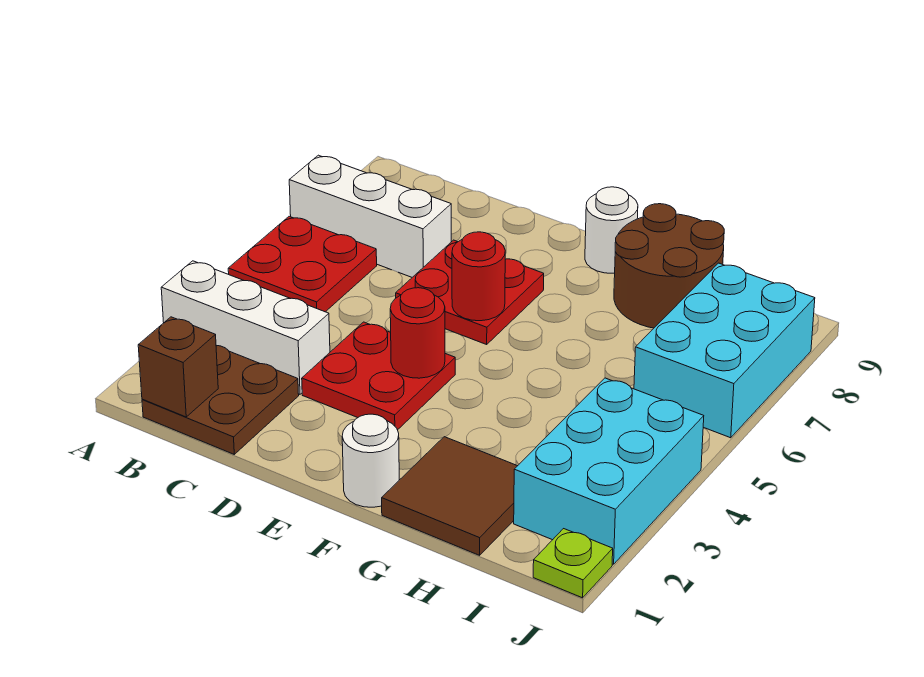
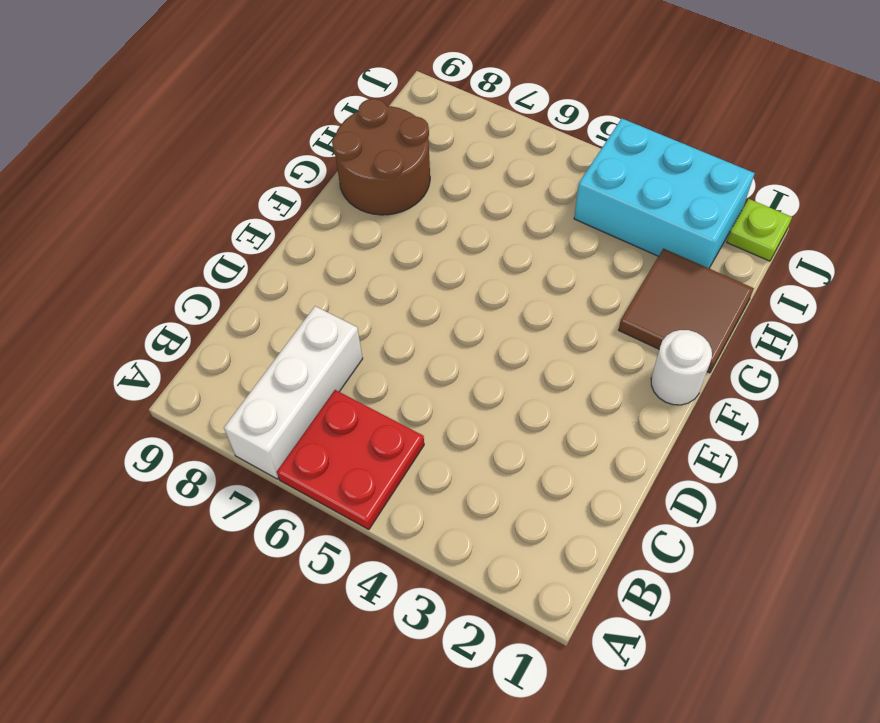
none -> white brick A3:C3 level 1
none -> brown plate B1:C2 level 1
none -> red plate D3:E4 level 1

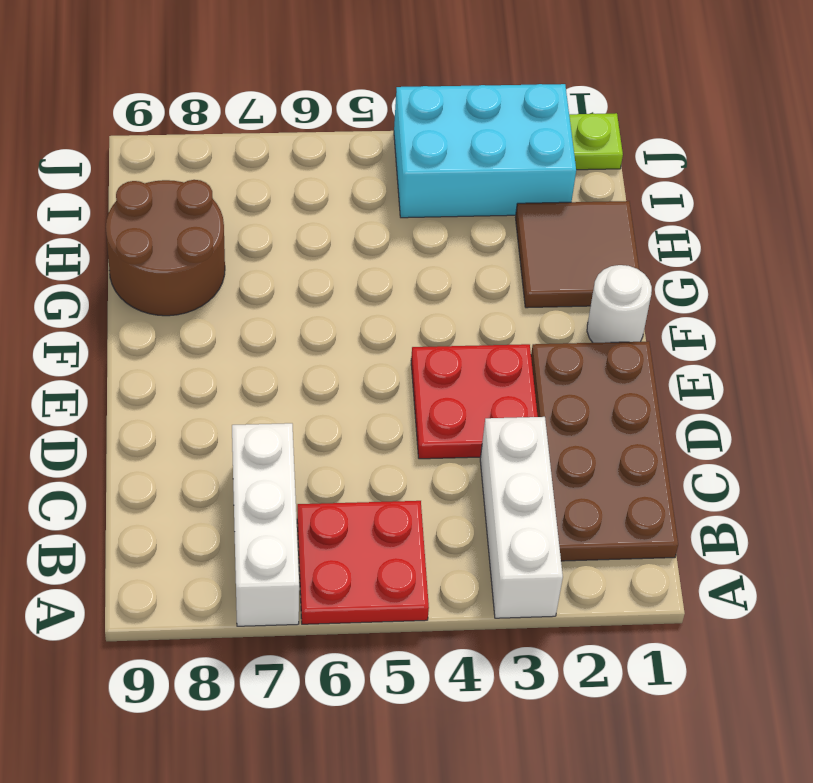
brown plate B1:E2 level 1 -> brown plate B1:C2 level 1
none -> red plate D6:E7 level 1
none -> white round brick F9 level 1
none -> cyan brick I6:J8 level 1

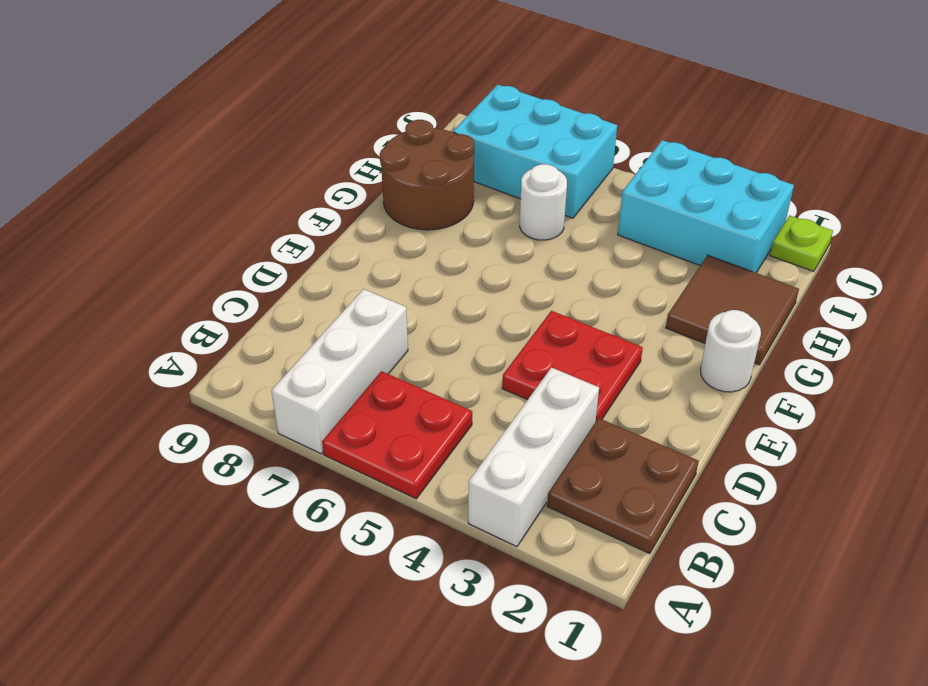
white round brick H6 level 1 -> white round brick F9 level 1
none -> red plate D6:E7 level 1
none -> brown brick B1 level 2
none -> red round brick E4 level 2

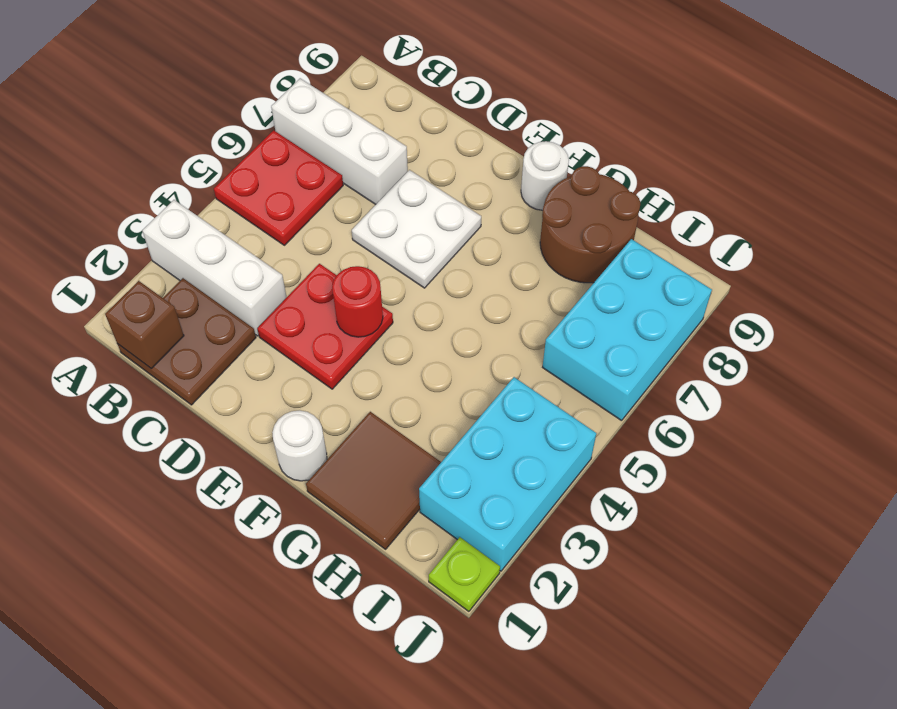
white plate D6:E7 level 1 -> red plate D6:E7 level 1
none -> red round brick E6 level 2

